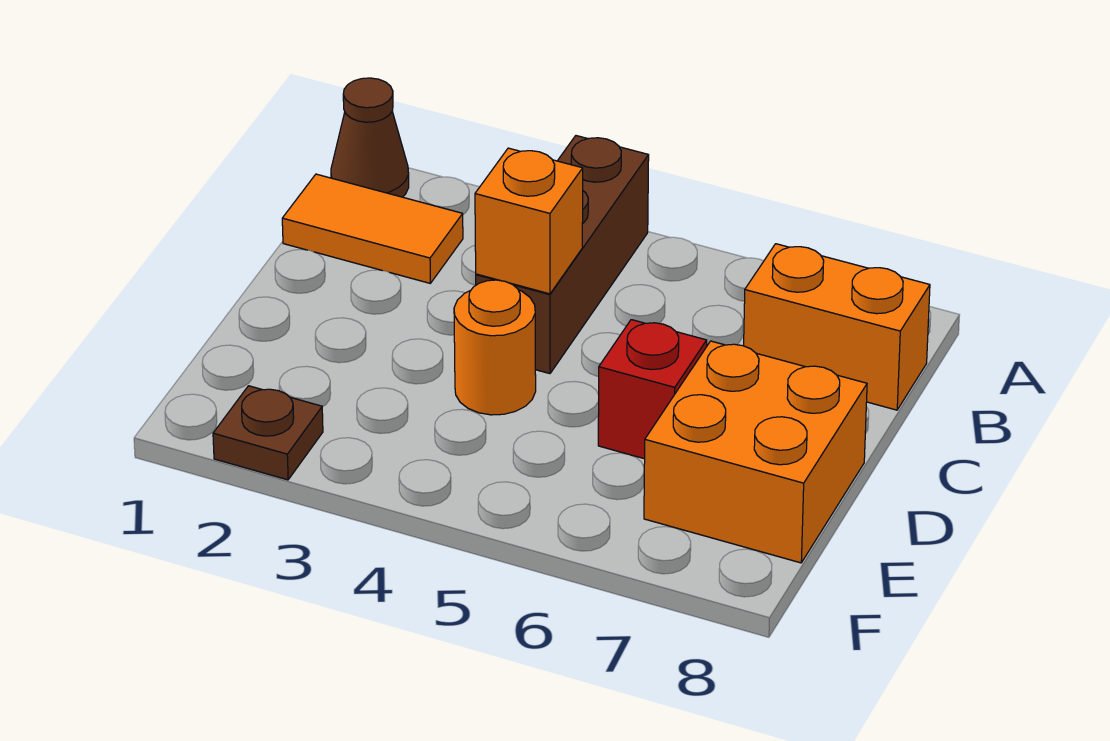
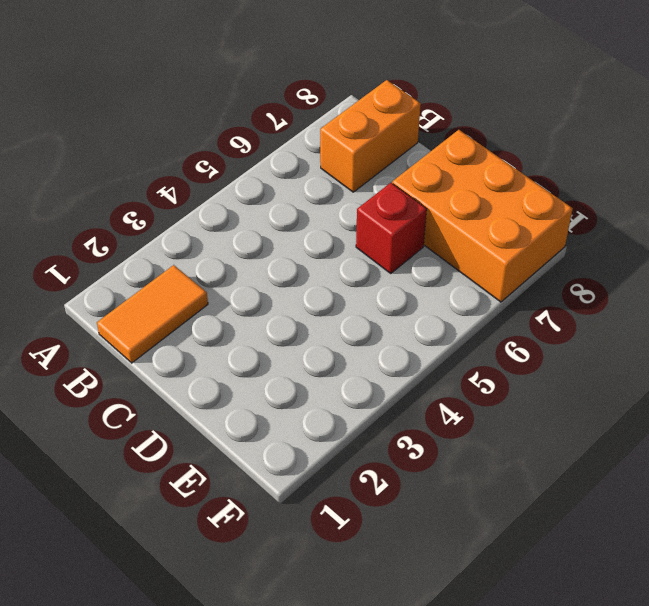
orange brick D7:F8 level 1 -> orange brick D7:E8 level 1
none -> brown cone A1 level 1
none -> brown brick A4:C4 level 1

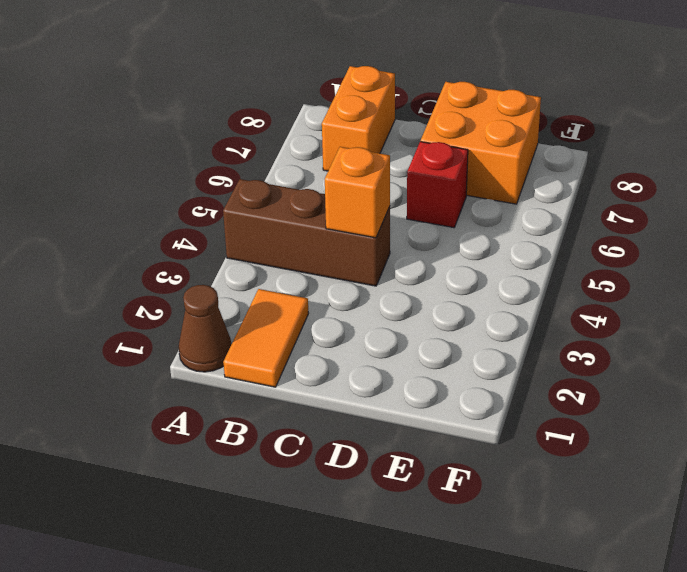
none -> orange round brick D4 level 1
none -> brown plate F2 level 1

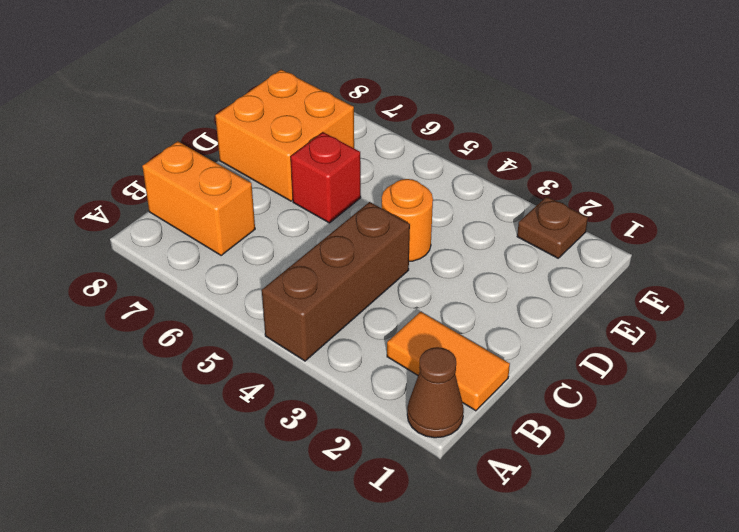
none -> orange brick C4 level 2

